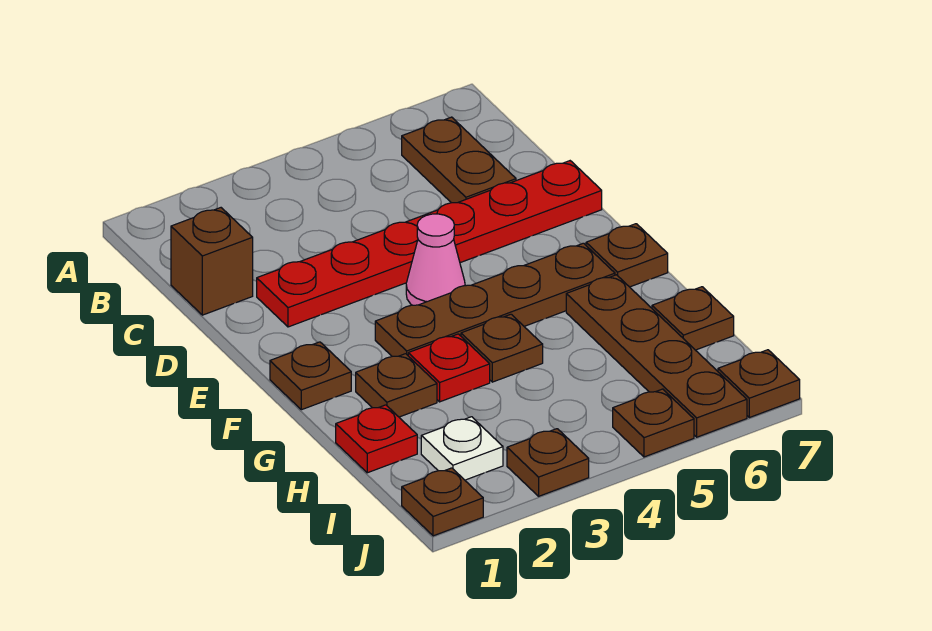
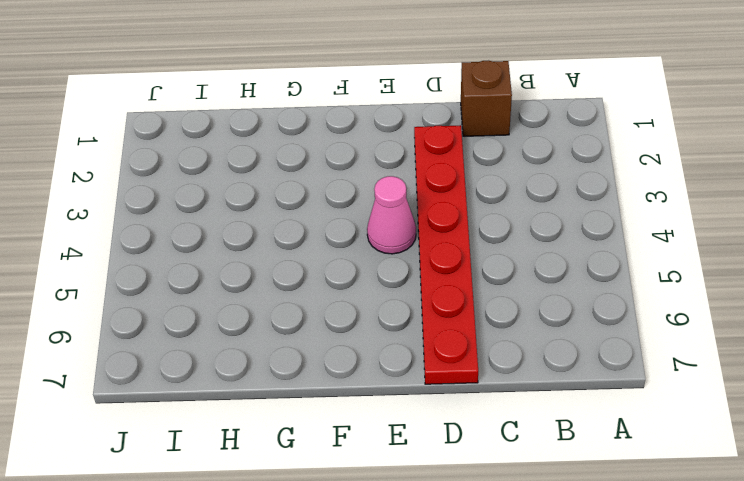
none -> brown plate B6:C6 level 1
none -> brown plate F1 level 1
none -> brown plate F3:F6 level 1

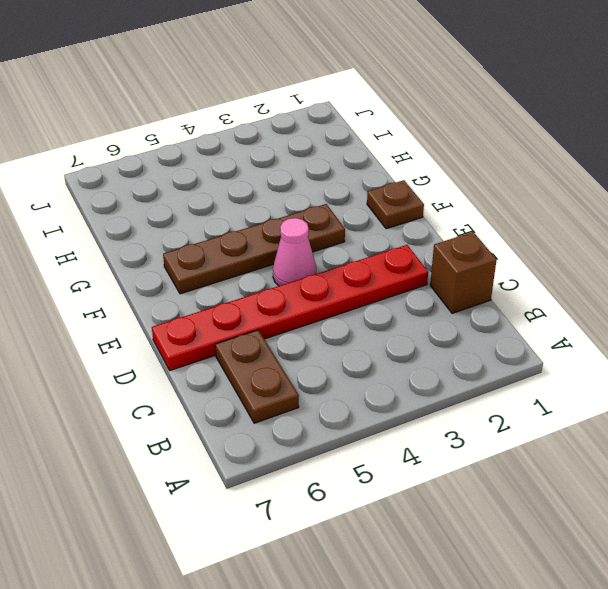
none -> brown plate F7 level 1
none -> brown plate G2 level 1
none -> red plate G3 level 1

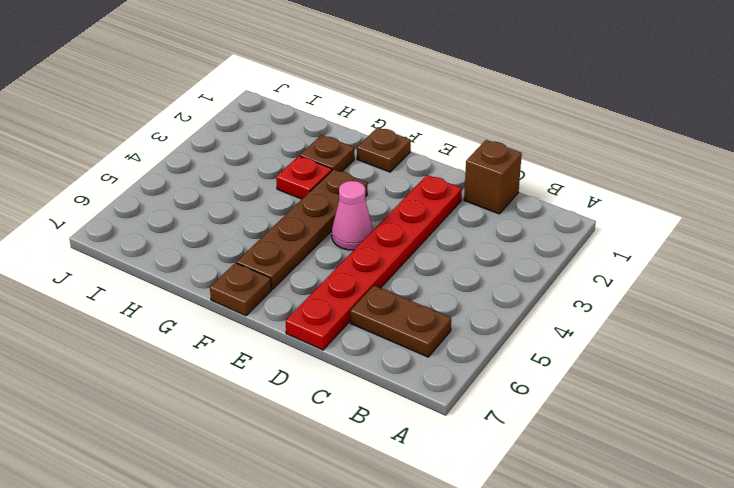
none -> brown plate G4 level 1
none -> brown plate G6:J6 level 1
none -> red plate H1 level 1

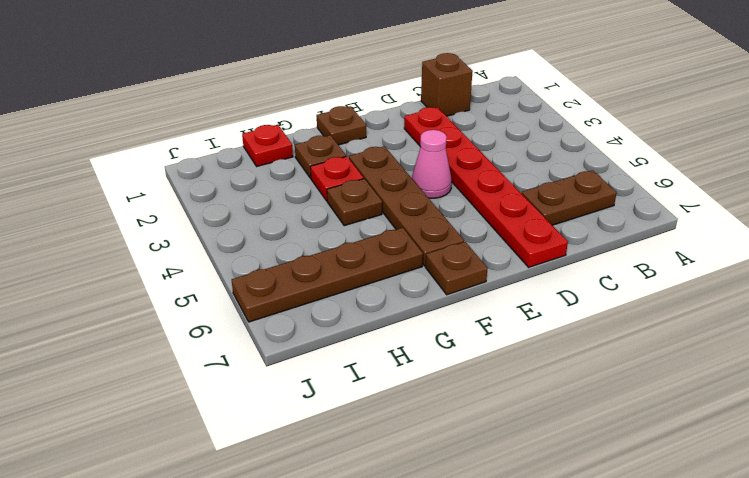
none -> brown plate H7 level 1
none -> white plate I2 level 1
none -> brown plate J1 level 1

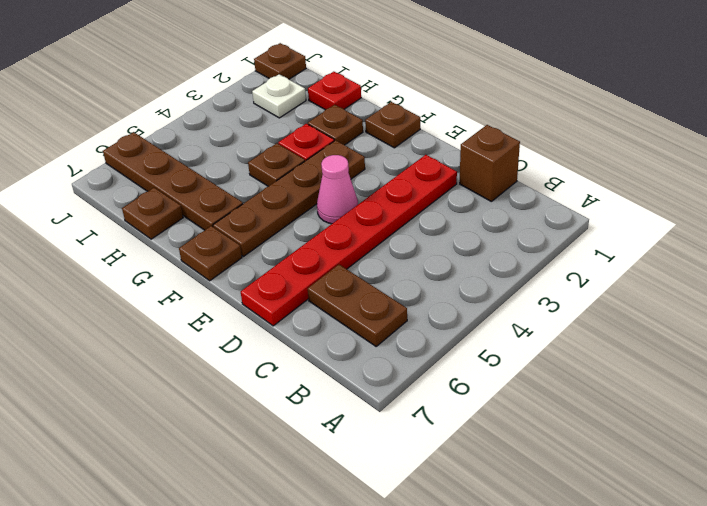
none -> brown plate J3 level 1
none -> brown plate J5 level 1
none -> brown plate J7 level 1

